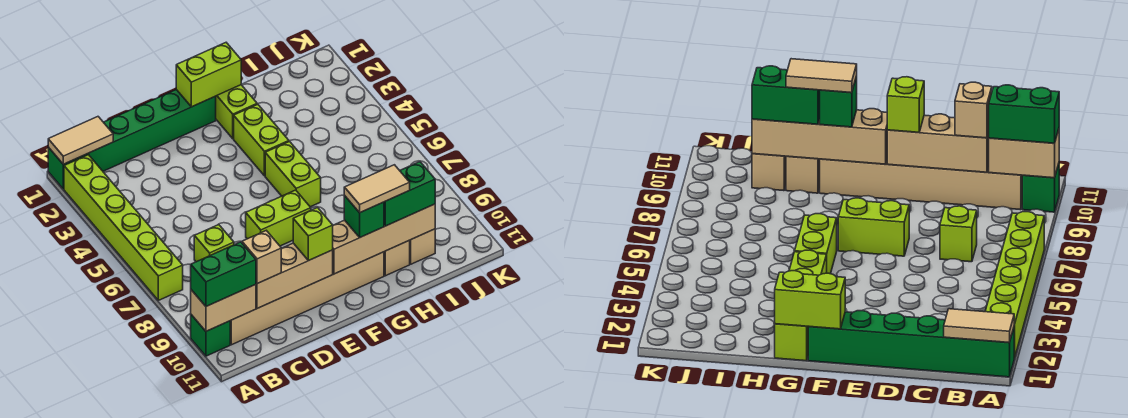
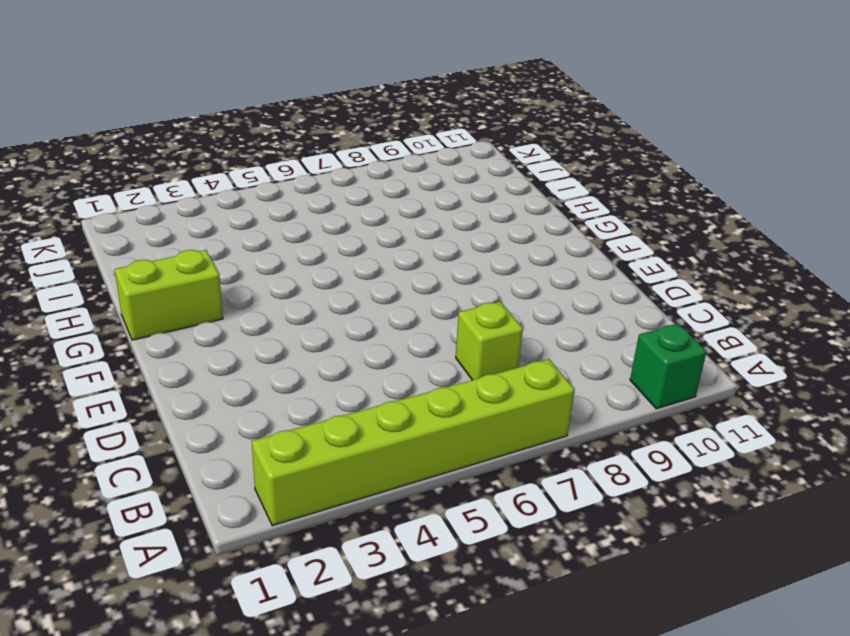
none -> green brick A1:F1 level 1
none -> tan brick B10:G10 level 1
none -> lime brick E7:F7 level 1

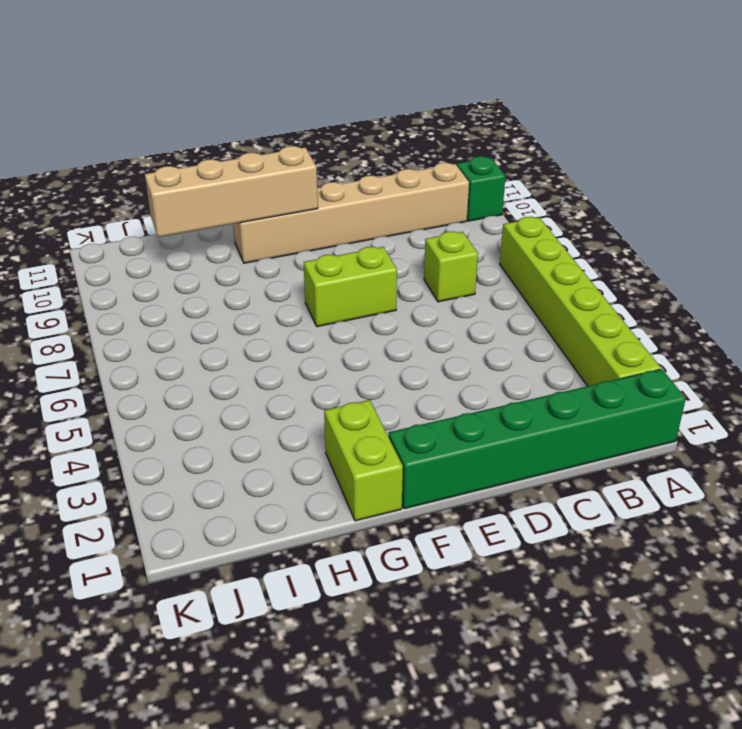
none -> lime brick G3:G4 level 1
none -> lime brick G5:G6 level 1
none -> tan brick H10 level 1

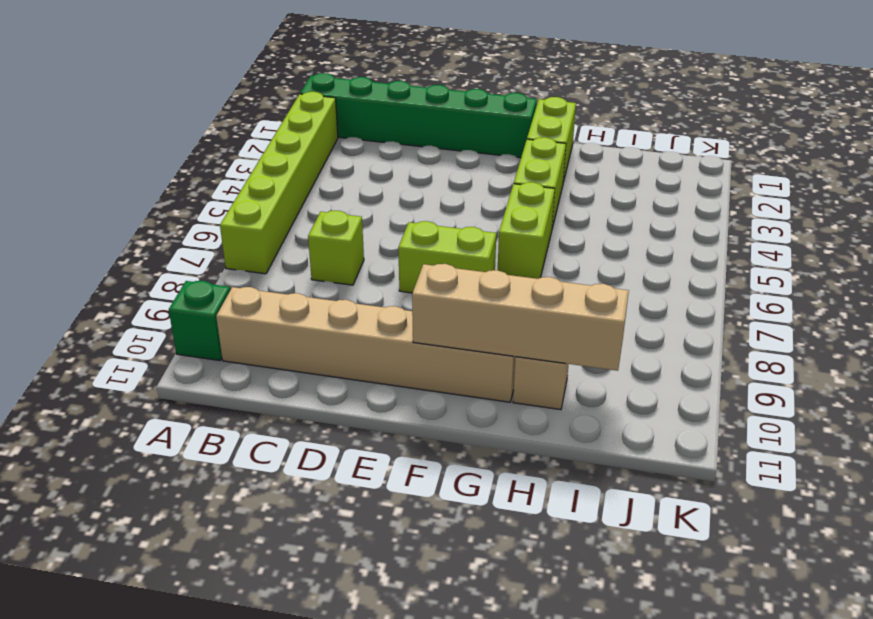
none -> tan brick I10 level 1
none -> tan tile A1:B1 level 2
none -> tan brick A10:B10 level 2

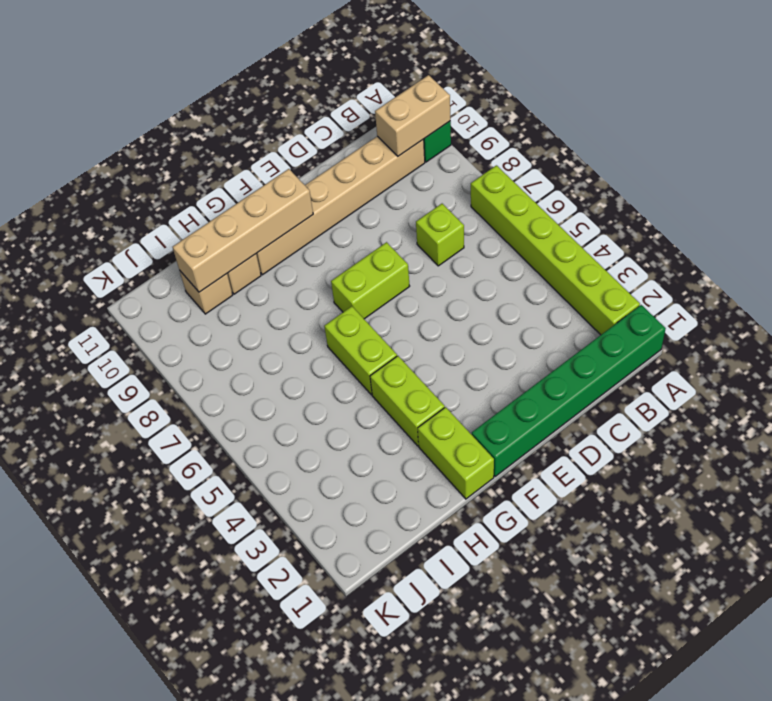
none -> tan tile A1:B1 level 2
none -> tan brick C10:E10 level 2
none -> lime brick F1:G1 level 2

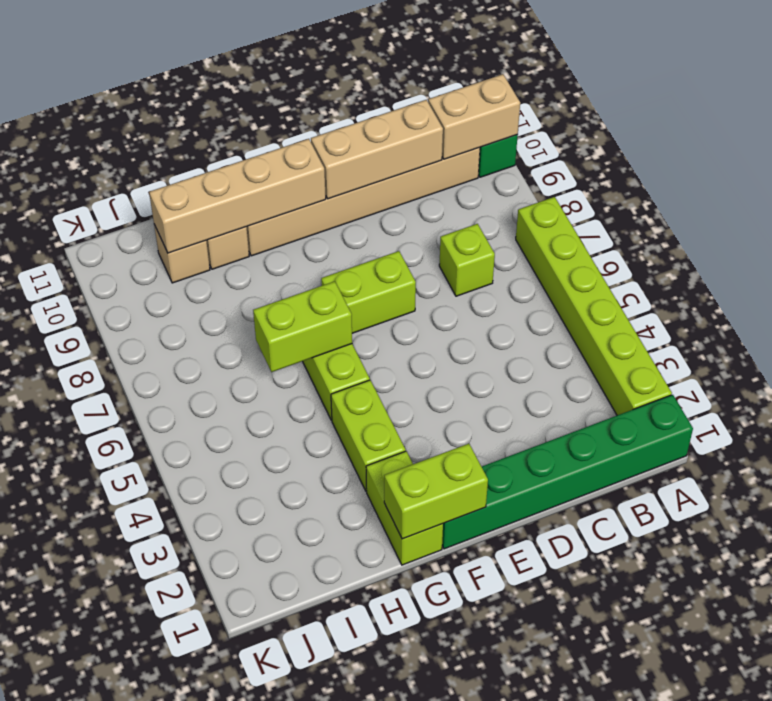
lime brick G6:H6 level 2 -> none
none -> tan tile A1:B1 level 2
none -> green brick A10:B10 level 3
none -> tan brick C10 level 3

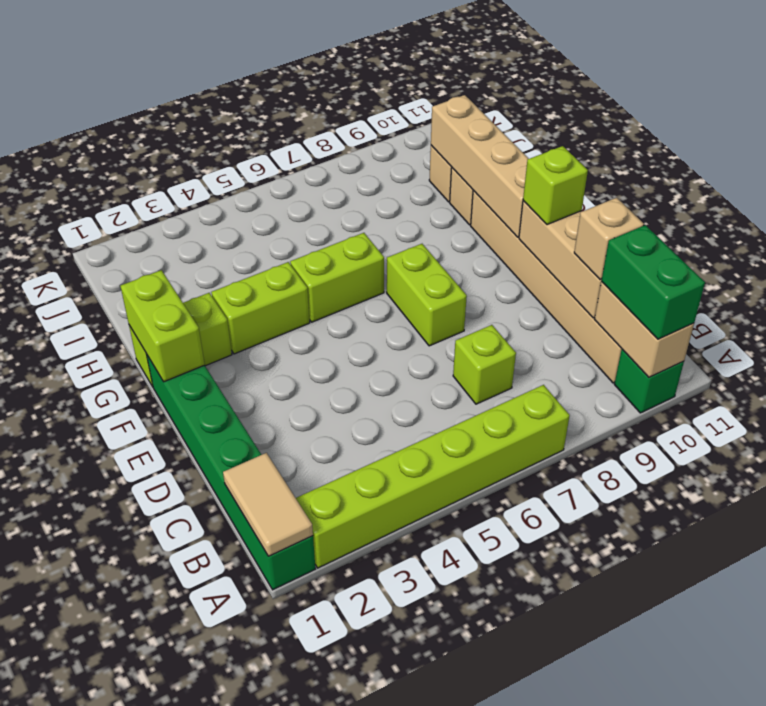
none -> green brick G10 level 3
none -> green brick H10:I10 level 3
none -> tan tile G10:H10 level 4

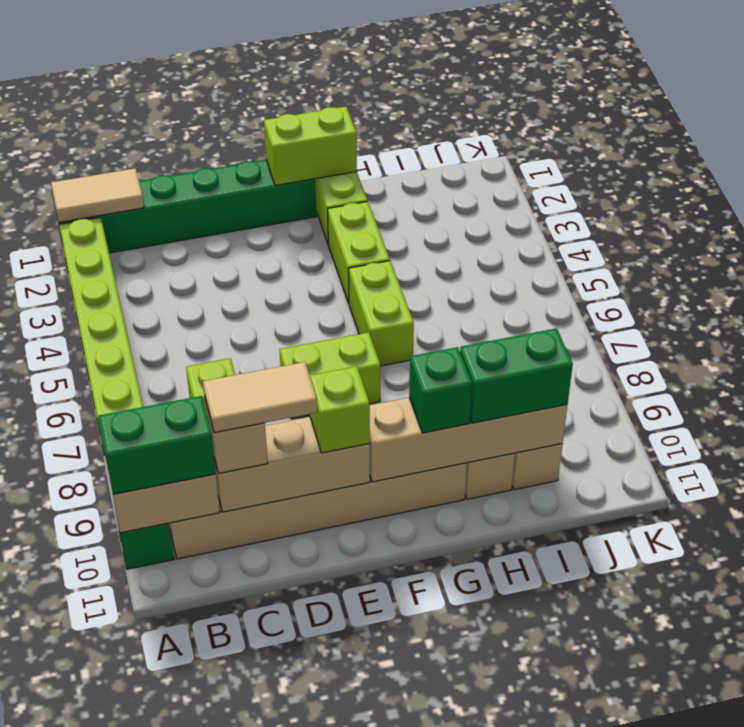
tan tile C10:D10 level 4 -> tan tile G10:H10 level 4

